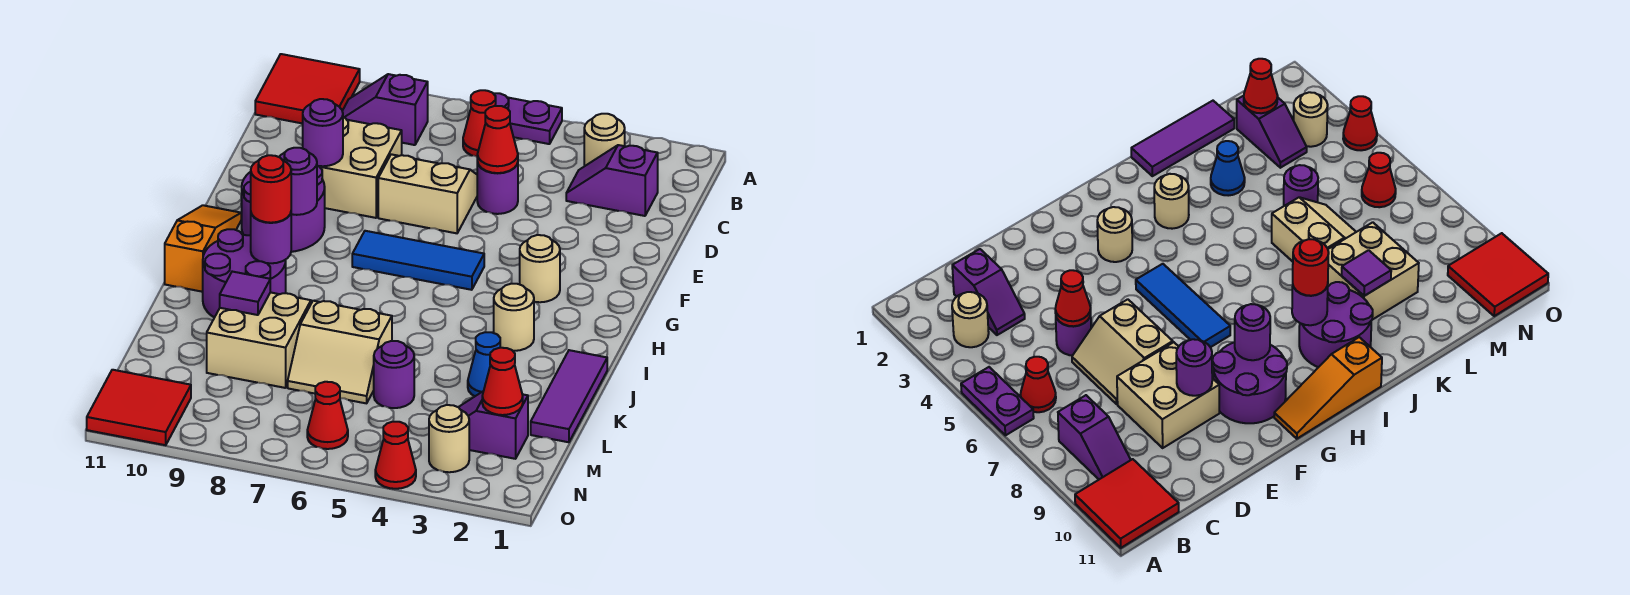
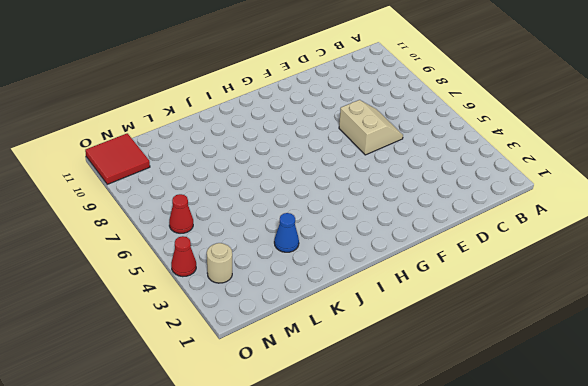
none -> purple plate A5:A6 level 1
none -> red tile A10:B11 level 1
none -> tan round brick B3 level 1
none -> red cone B6 level 1

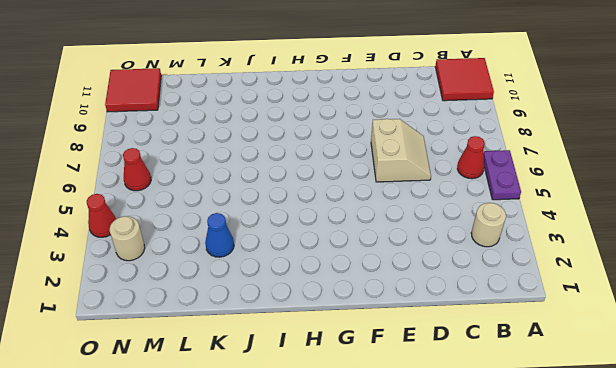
none -> purple slope B8:B9 level 1 top 8
none -> purple slope C2:C3 level 1 top 2
none -> purple round brick D5 level 1
none -> tan brick D8:E9 level 1

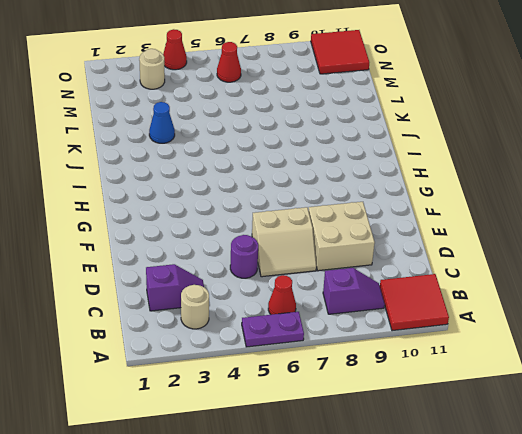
none -> purple round brick F9:G10 level 1
none -> tan round brick G3 level 1
none -> blue tile G5:G7 level 1
none -> orange slope G11:I11 level 1 top I

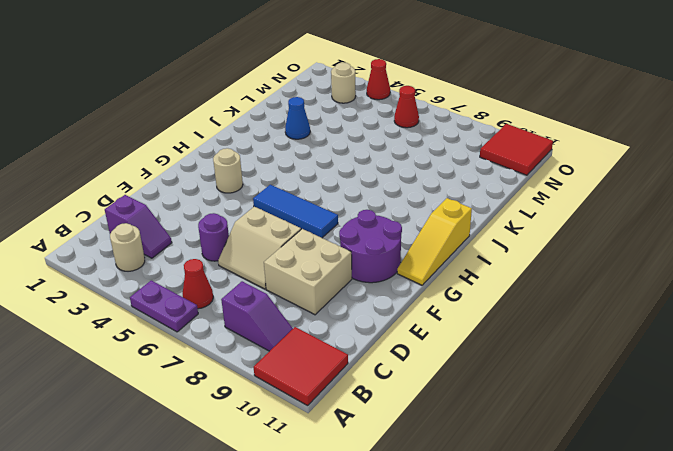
yellow slope G11:I11 level 1 top I -> orange slope G11:I11 level 1 top I
none -> tan round brick I3 level 1
none -> purple round brick I9:J10 level 1
none -> purple tile J1:L1 level 1
none -> tan slope K6:L7 level 1 top K

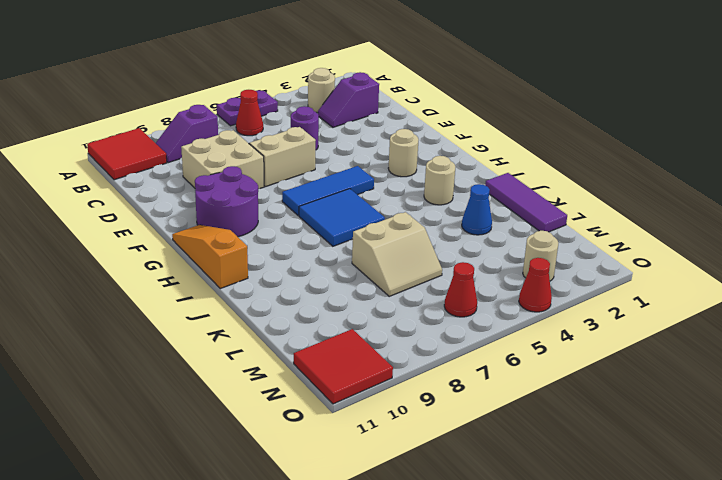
blue tile H6:I7 level 1 -> none
none -> purple round brick I9:J10 level 1
none -> tan brick K8:L9 level 1
none -> purple round brick L5 level 1
none -> purple slope M2:M3 level 1 top 2

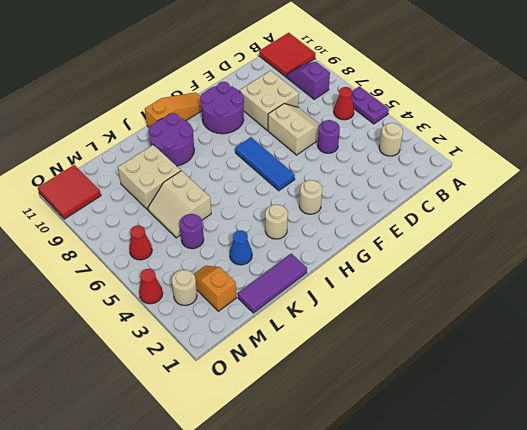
orange slope M2:M3 level 1 top 2 -> purple slope M2:M3 level 1 top 2
none -> purple slope C2:C3 level 1 top 2
none -> red cone D5 level 2
none -> purple round brick E9 level 2
none -> purple round brick G9 level 2

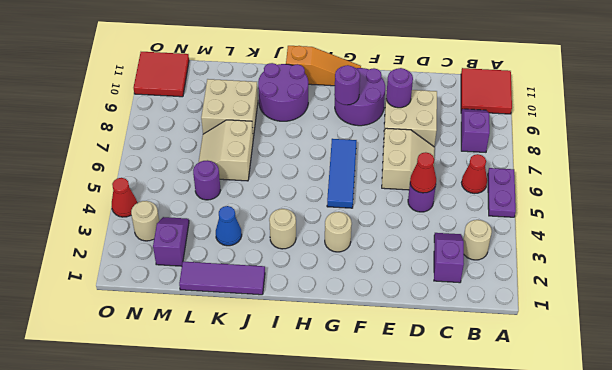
none -> red cone N6 level 1
none -> purple round brick I9 level 2
none -> purple tile K9 level 2
none -> red cone M2 level 2

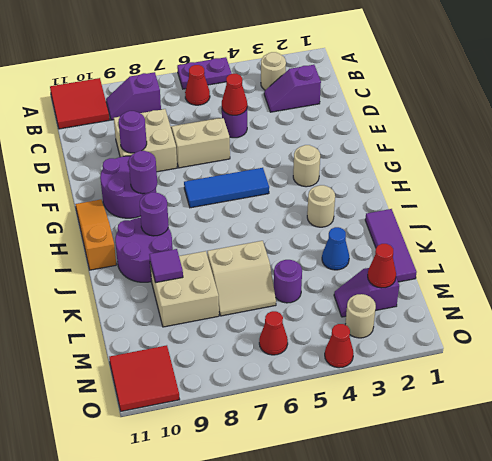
none -> red round brick I9 level 3

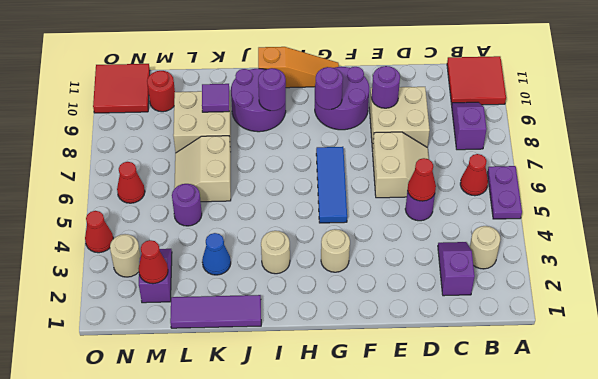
red round brick M10 level 1 -> red round brick I9 level 3

